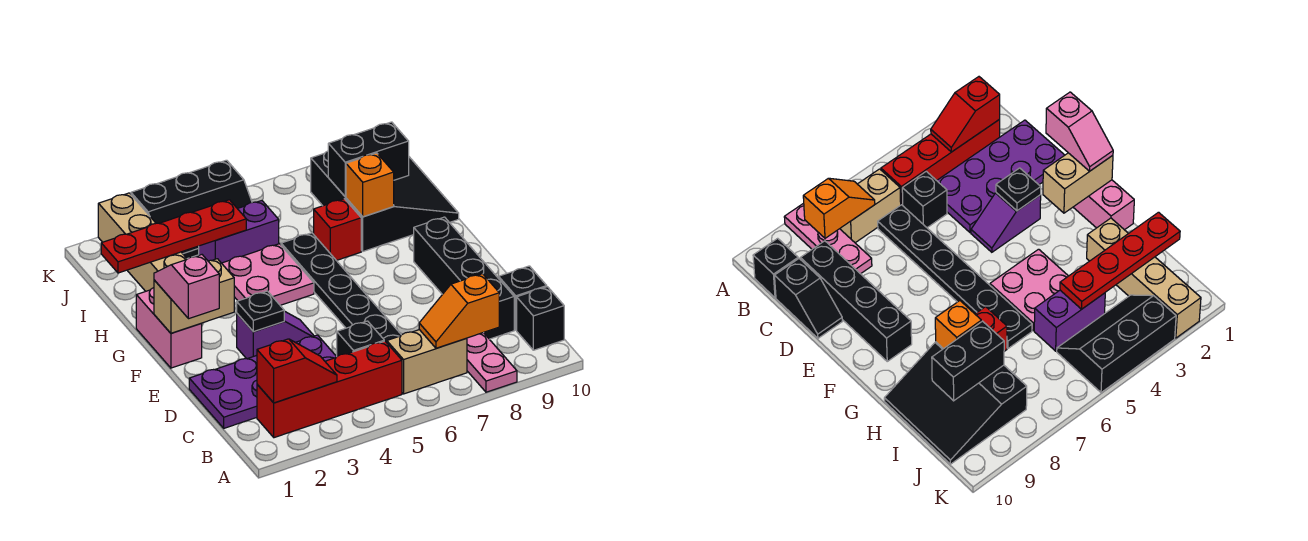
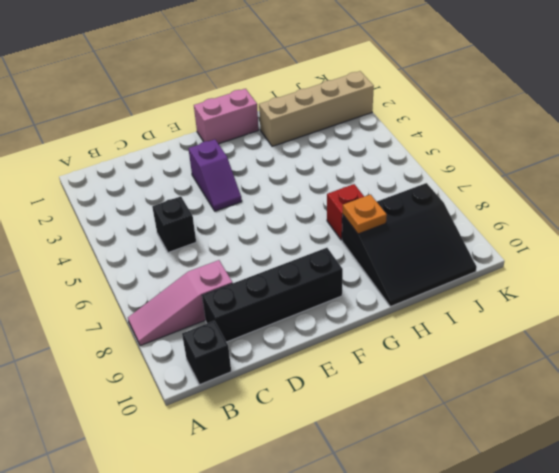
pink slope A8:C8 level 1 top C -> pink plate A8:C8 level 1
orange plate H8 level 2 -> orange brick H8 level 2
none -> red brick B2:B5 level 1
none -> tan brick B6:B7 level 1
none -> purple plate C1:D4 level 1

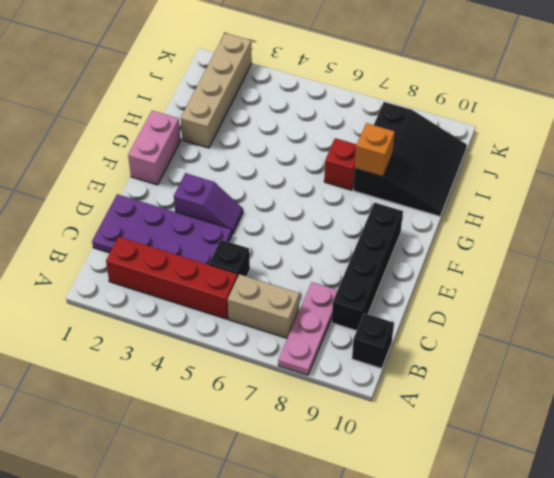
none -> black plate C6:H6 level 1
none -> black slope C10:D10 level 1 top C
none -> pink plate G4:H5 level 1

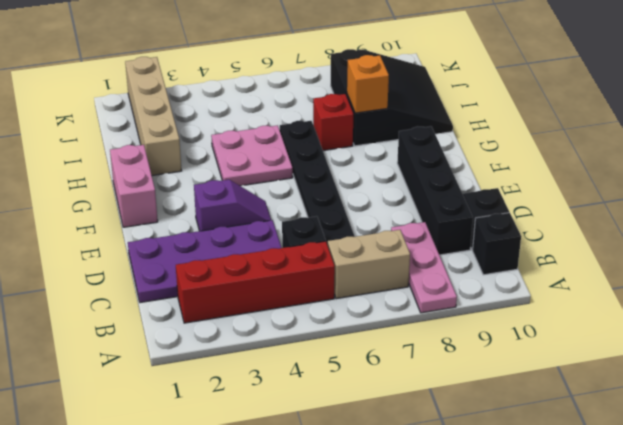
none -> purple brick I4:I5 level 1
none -> black slope J3:K5 level 1 top K
none -> red slope B2:B3 level 2 top 2

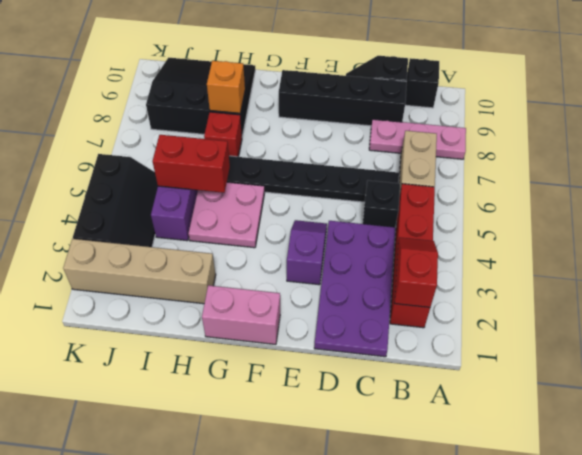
red brick H5:I5 level 2 -> none
none -> orange slope B7:B8 level 2 top 8
none -> black plate E3 level 2
none -> tan brick F1:F2 level 2

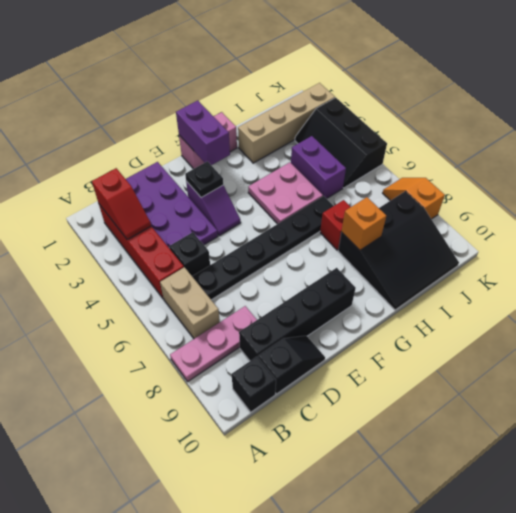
purple brick F1:F2 level 2 -> tan brick F1:F2 level 2
orange slope K7:K8 level 1 top 8 -> orange slope B7:B8 level 2 top 8
none -> red plate I1:I4 level 2
none -> black brick I8:I9 level 2
none -> pink slope E1:F1 level 3 top E

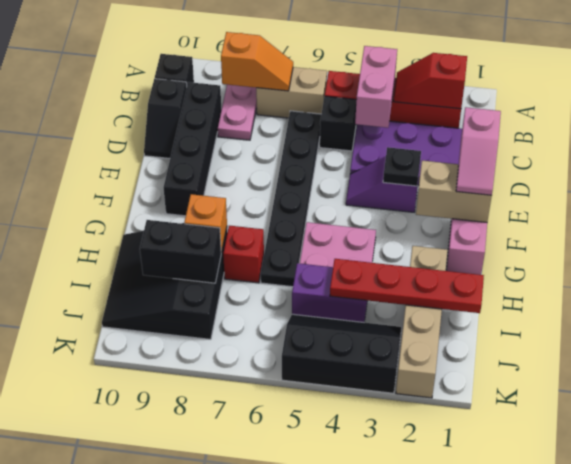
pink brick B4:C4 level 2 -> none

